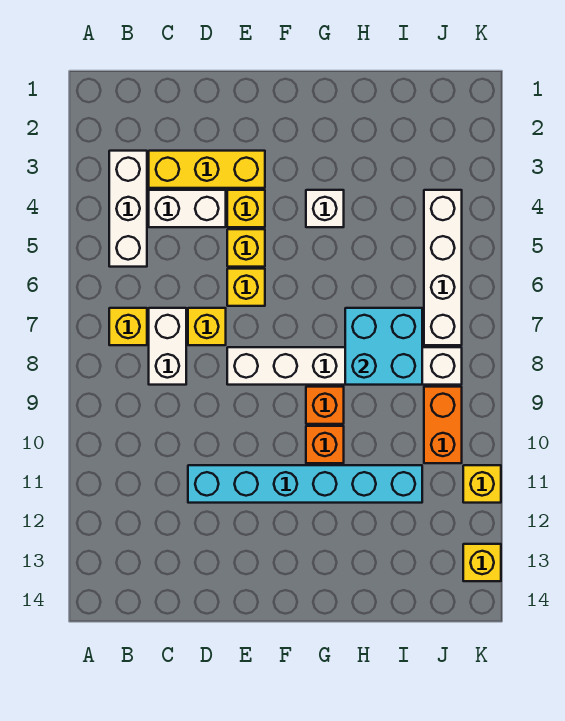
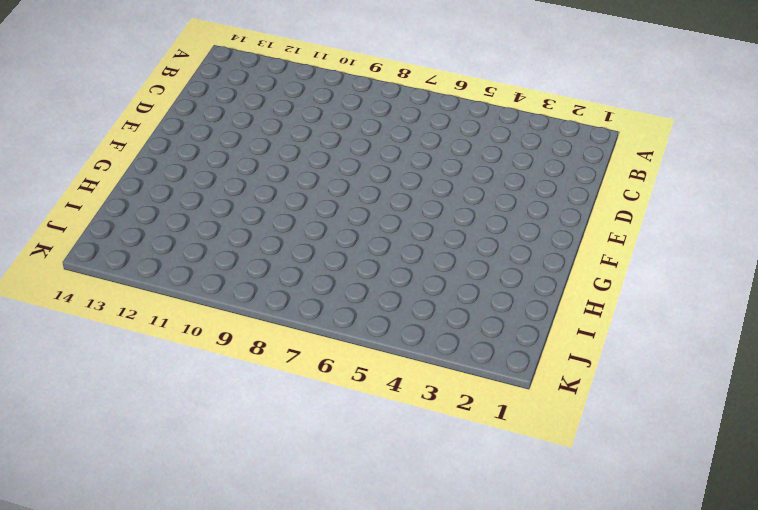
none -> white brick B3:B5 level 1
none -> yellow brick B7 level 1
none -> yellow brick C3:E3 level 1

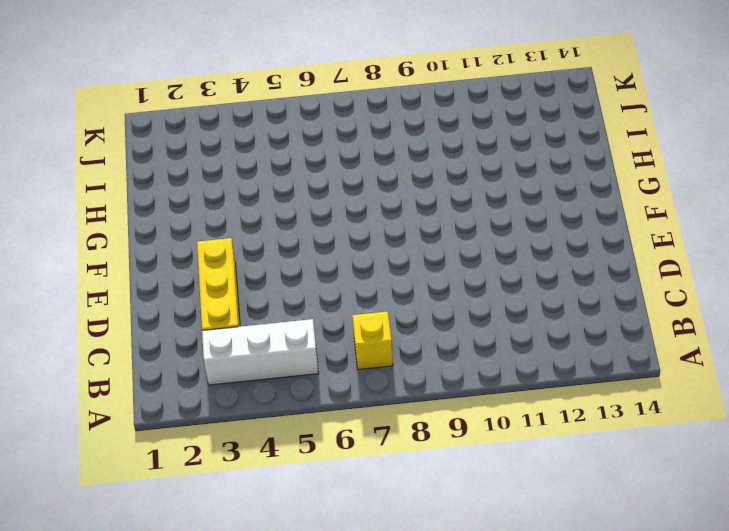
none -> white brick C4:D4 level 1
none -> white brick C7:C8 level 1
none -> yellow brick D7 level 1

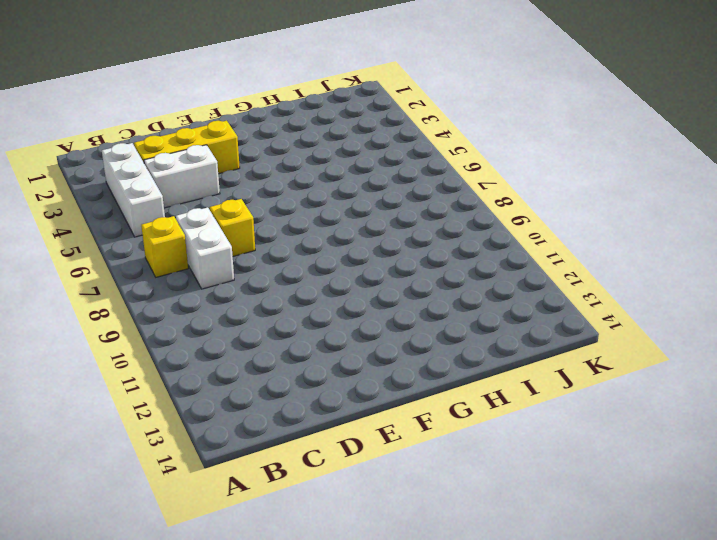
none -> cyan brick D11:I11 level 1
none -> yellow brick E4 level 1
none -> yellow brick E5 level 1

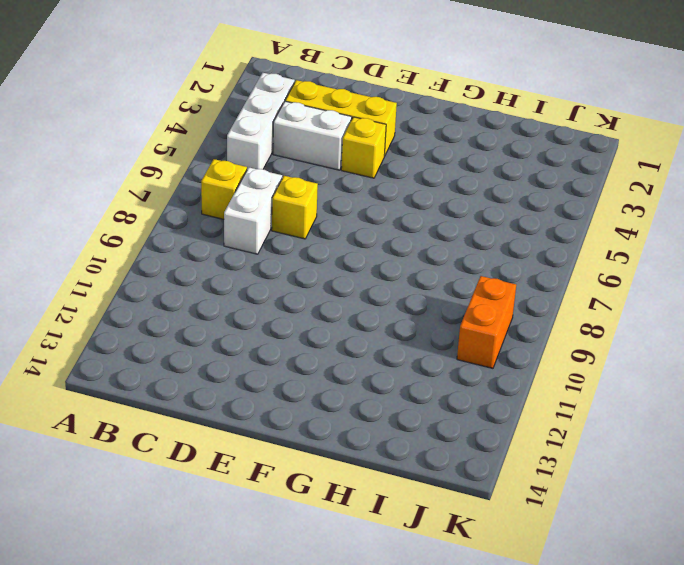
none -> cyan brick D11:I11 level 1
none -> yellow brick E5 level 1
none -> yellow brick E6 level 1

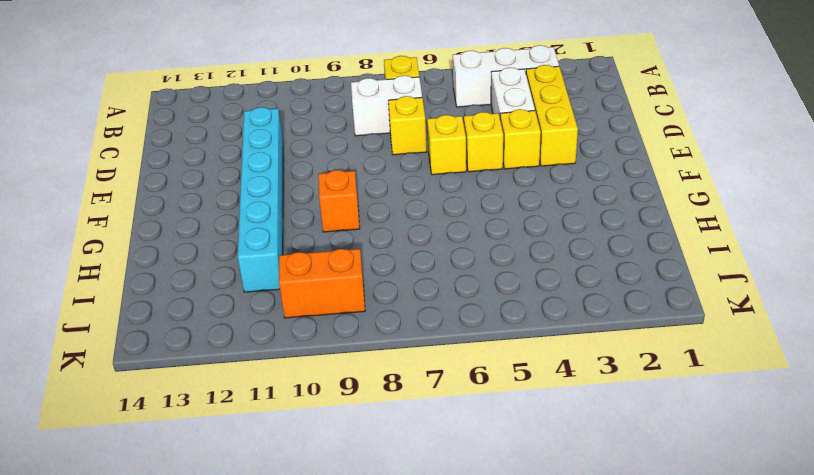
none -> white brick E8:J8 level 1
none -> white brick G4 level 1
none -> orange brick G10 level 1

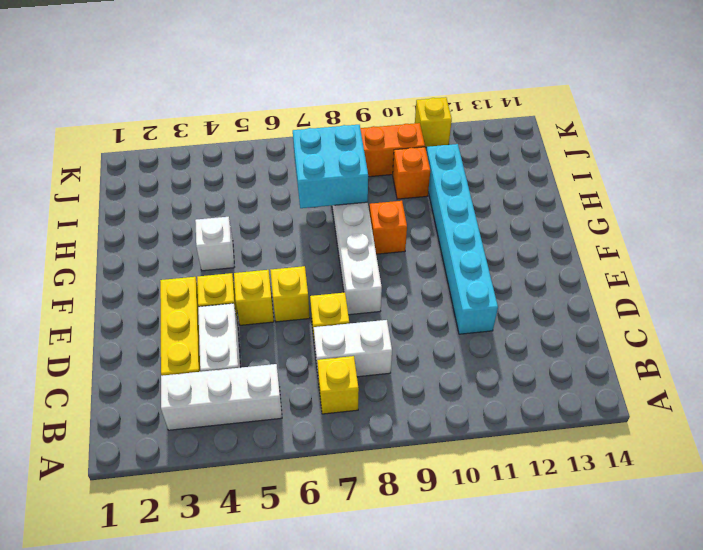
orange brick I10 level 1 -> orange brick G10 level 1
none -> white brick J4:J7 level 1
none -> yellow brick K13 level 1

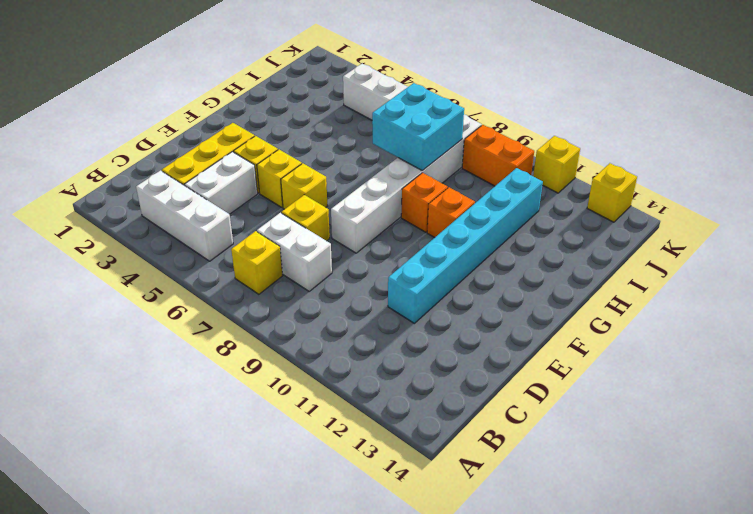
none -> white brick G4 level 1

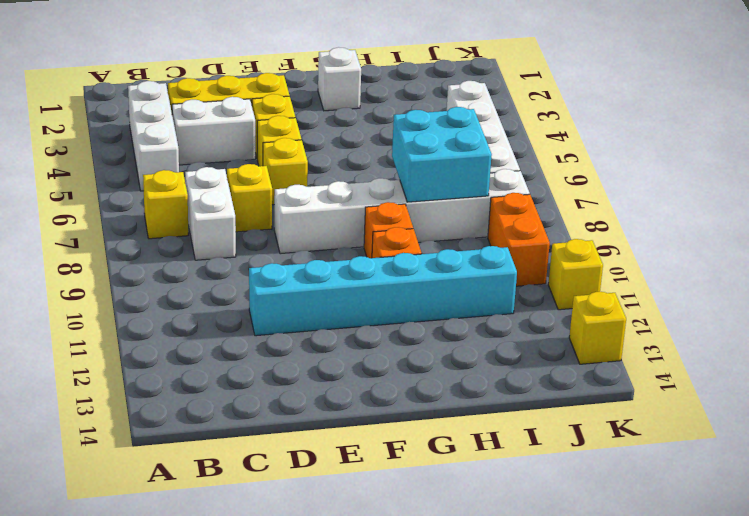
white brick G2 level 1 -> white brick G4 level 1

